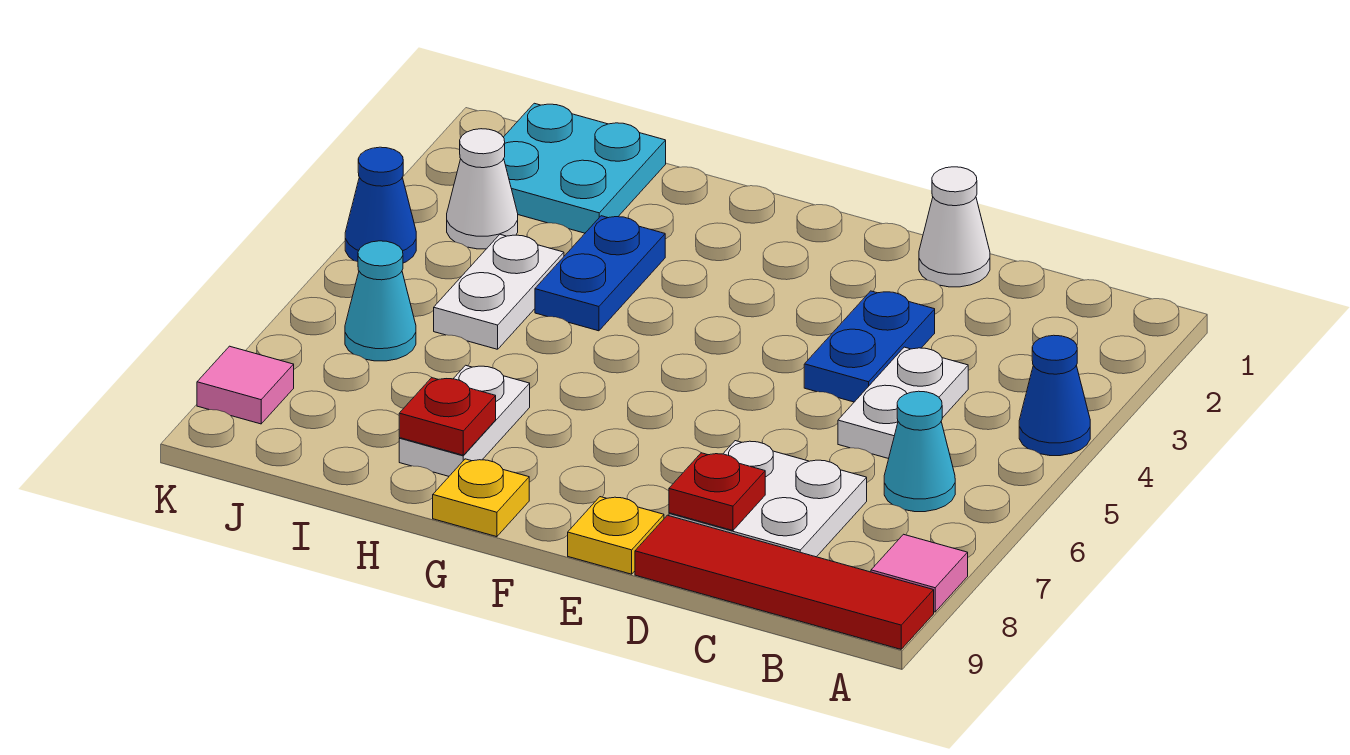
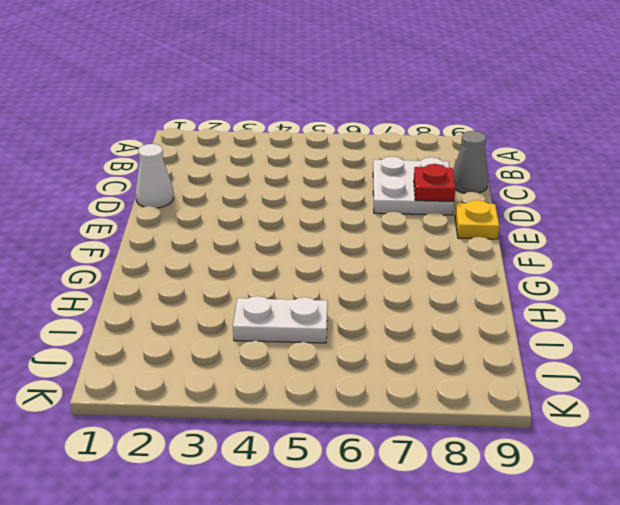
grey cone C9 level 1 -> red tile A9:D9 level 1
none -> blue cone A4 level 1
none -> pink tile A8 level 1
none -> cyan cone B6 level 1

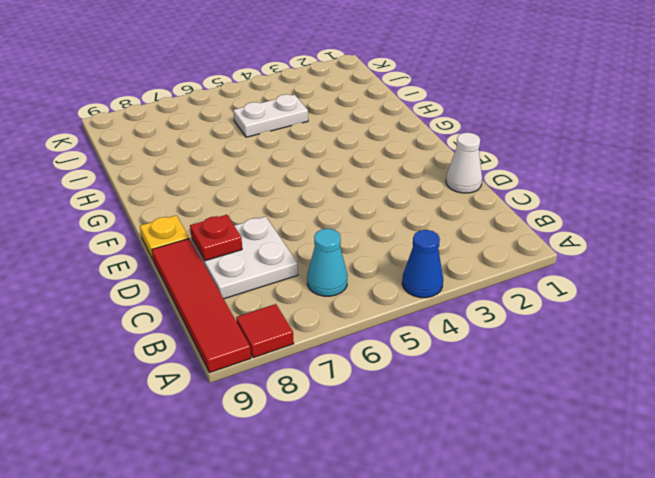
red tile A8 level 1 -> pink tile A8 level 1
none -> white plate C4:C5 level 1
none -> blue plate D3:D4 level 1
none -> yellow plate G9 level 1

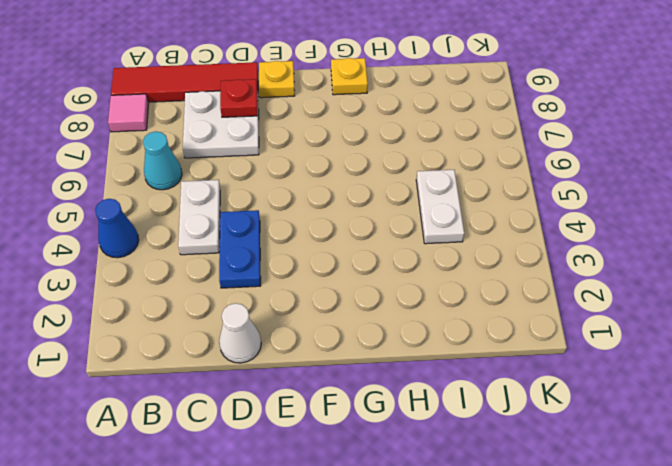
none -> blue plate H3:H4 level 1
none -> white plate H7:H8 level 1
none -> cyan plate I1:J2 level 1

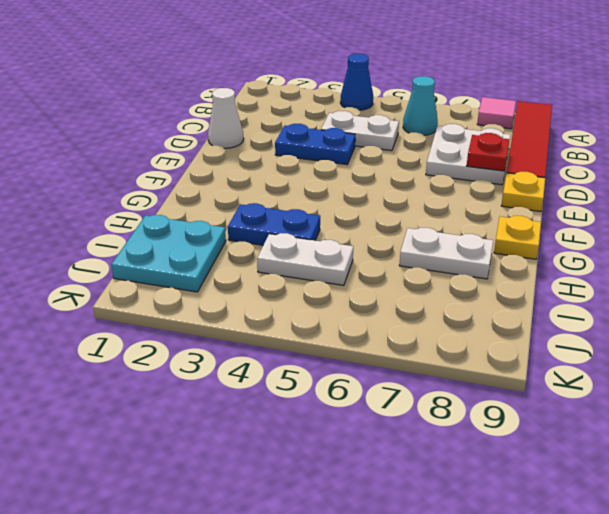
none -> white cone J3 level 1
none -> cyan cone J6 level 1
none -> blue cone K4 level 1

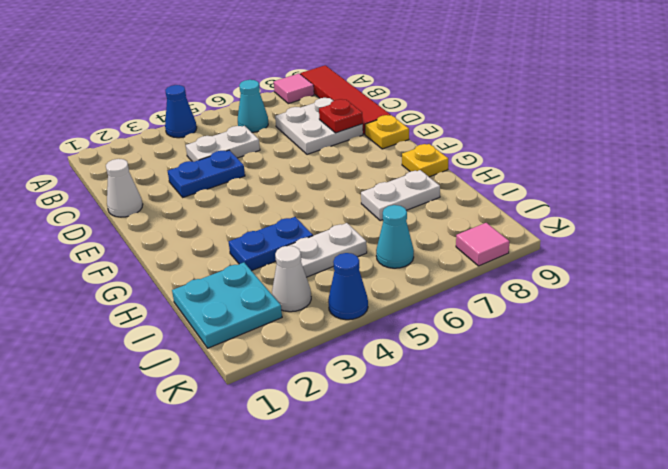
none -> red plate H8 level 2

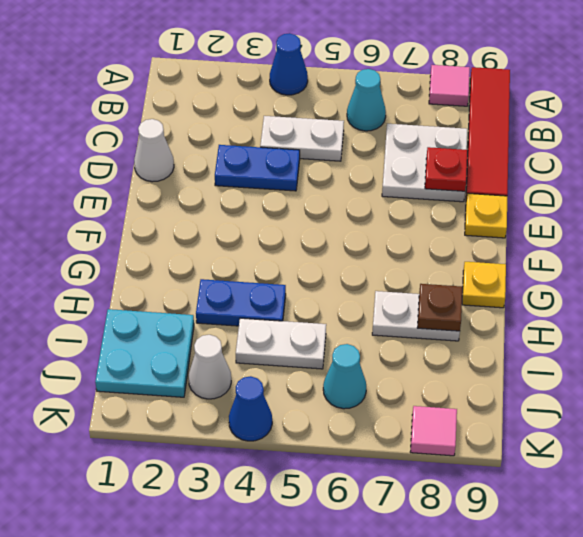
brown plate H8 level 2 -> red plate H8 level 2

